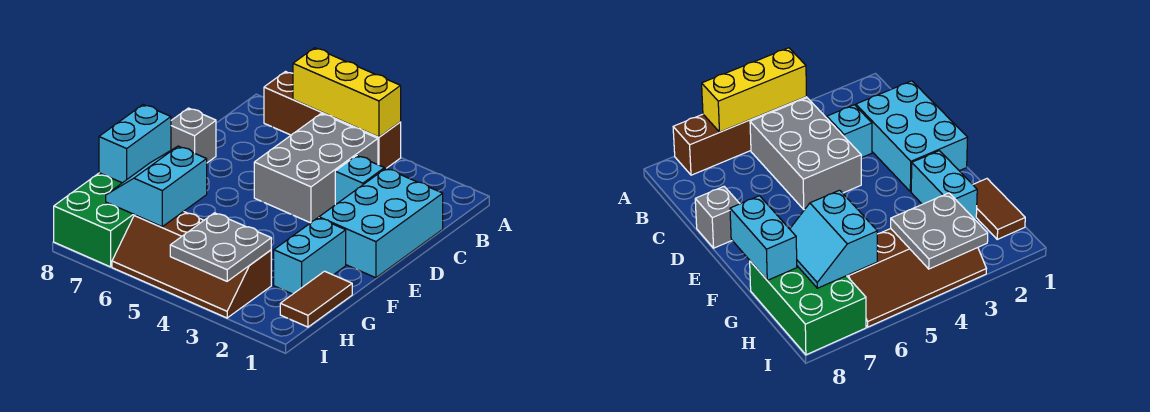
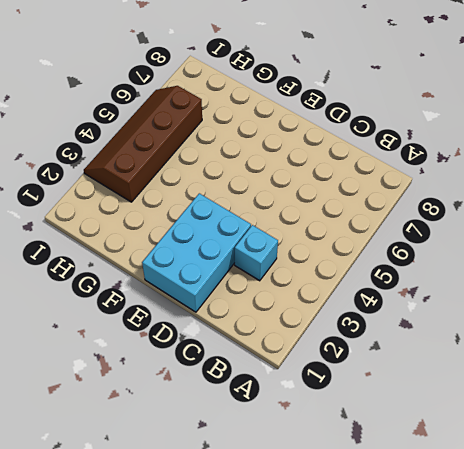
cyan brick D1:E3 level 1 -> cyan brick C1:E2 level 1
none -> brown brick A4:A7 level 1
none -> grey brick B4:D5 level 1
none -> grey brick D8 level 1

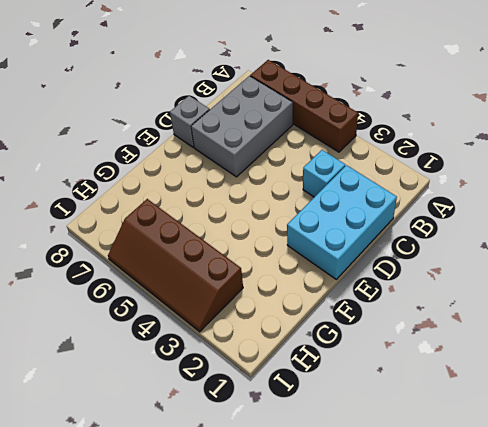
grey brick B6:D7 level 1 -> grey brick B4:D5 level 1
none -> cyan brick F2:G2 level 1
none -> brown tile G1:H1 level 1
none -> green brick G7:I8 level 1

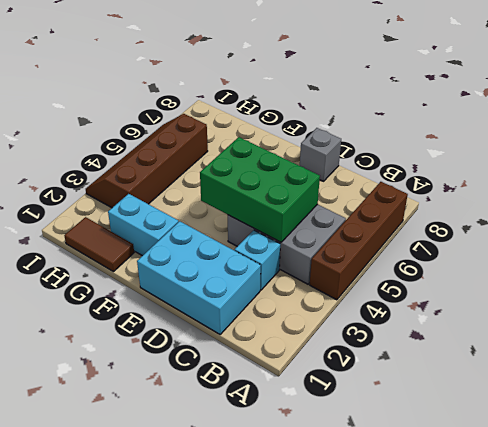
green brick C4:E5 level 2 -> green brick G7:I8 level 1
none -> yellow brick A4:A6 level 2
none -> cyan brick F8:G8 level 2
none -> cyan slope G6:H7 level 2 top 6

